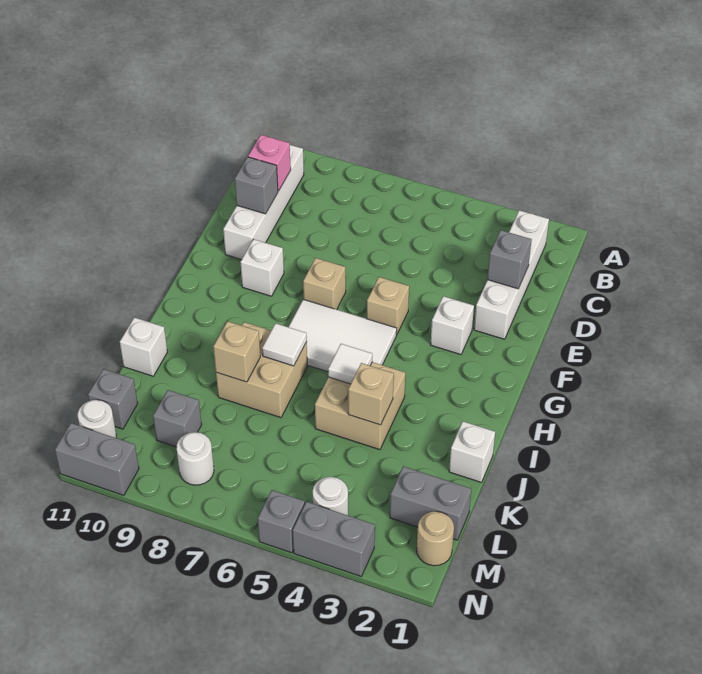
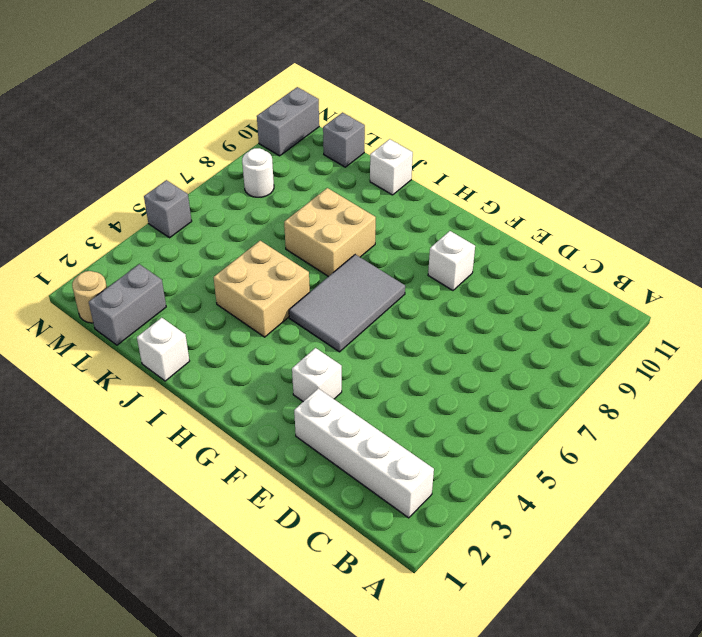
grey tile G5:H7 level 1 -> white tile G5:H7 level 1
none -> white brick B10:E10 level 1
none -> tan brick F5 level 1
none -> tan brick F7 level 1

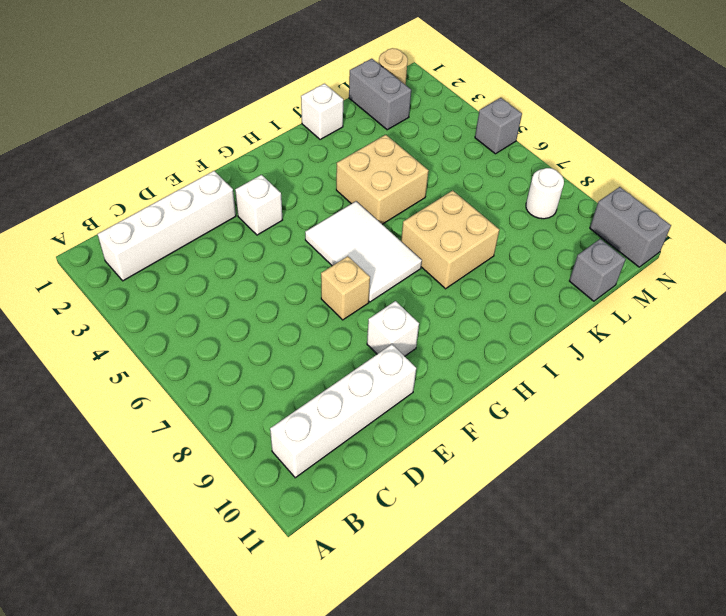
none -> tan brick F5 level 1
none -> white brick J11 level 1
none -> grey brick L9 level 1

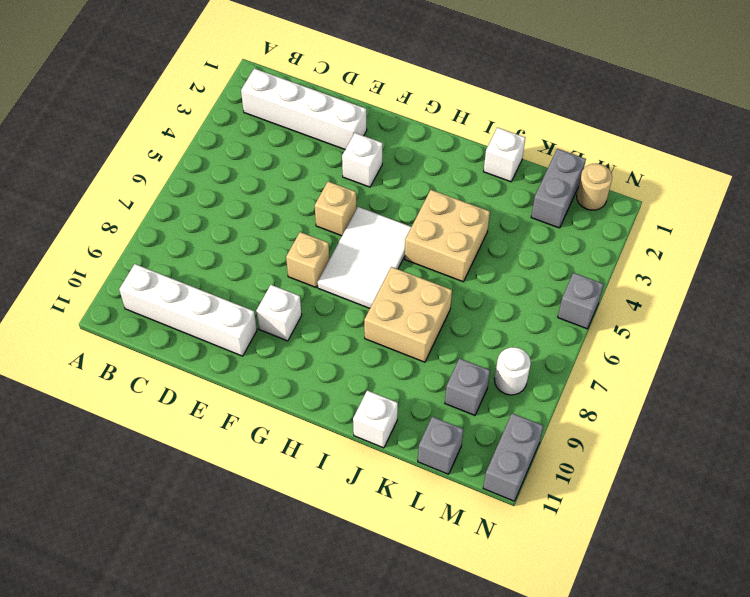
none -> white round brick M4 level 1
none -> white round brick M11 level 1
none -> grey brick N3:N4 level 1

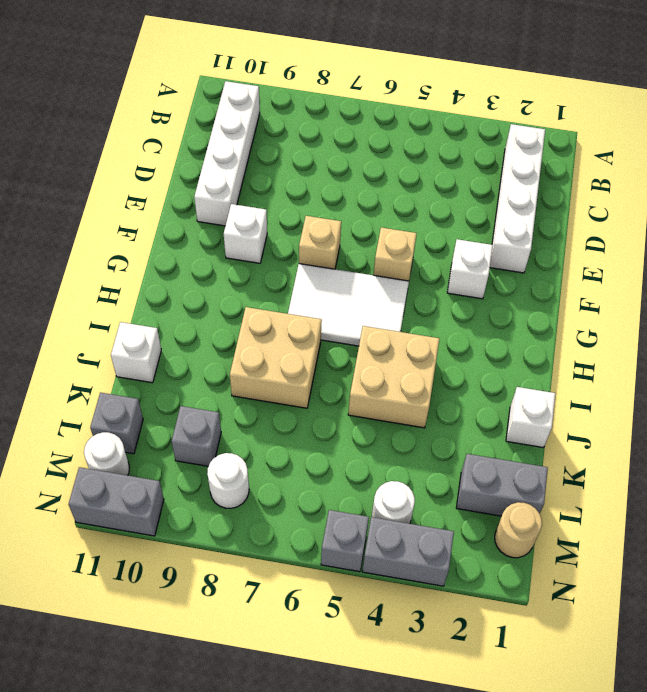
none -> pink brick C10 level 2
none -> grey brick D2 level 2
none -> grey brick D10 level 2

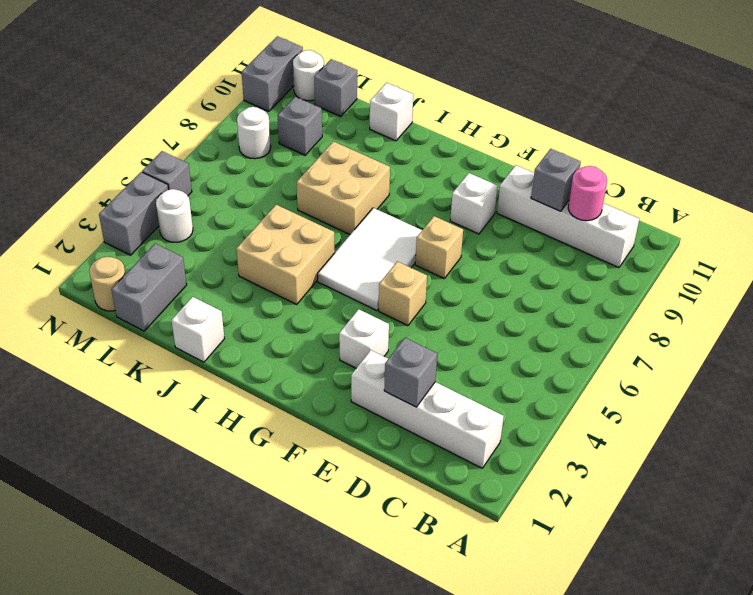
pink round brick C10 level 2 -> pink brick C10 level 2
none -> white tile I5 level 2
none -> white tile I7 level 2
none -> tan brick J4 level 2

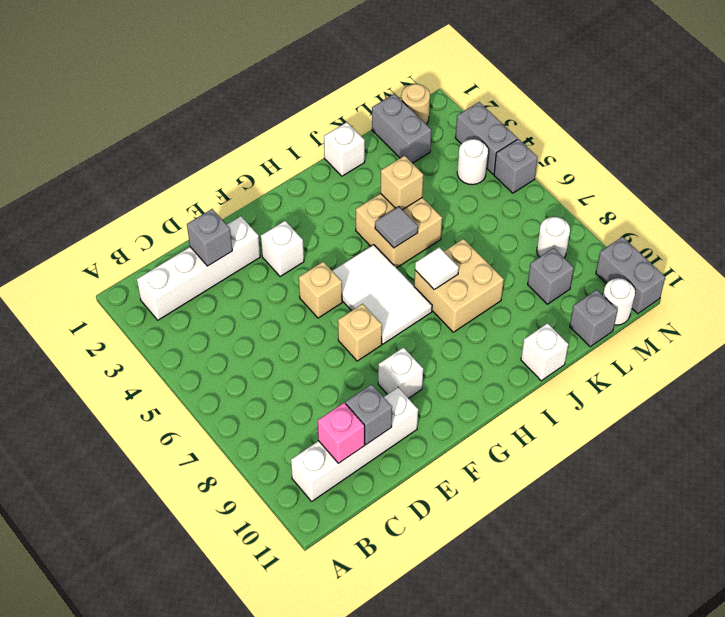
grey tile I5 level 2 -> white tile I5 level 2
none -> tan brick J8 level 2

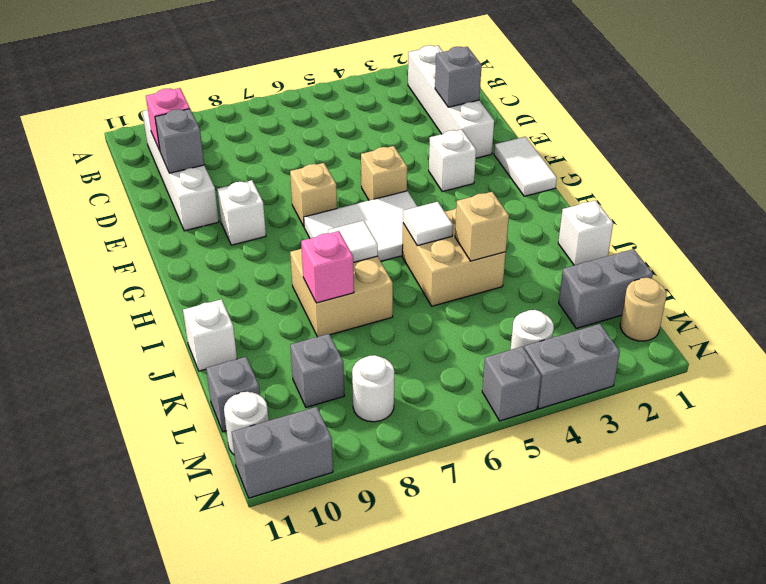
white tile F1:G1 level 1 -> none
pink brick J8 level 2 -> tan brick J8 level 2

